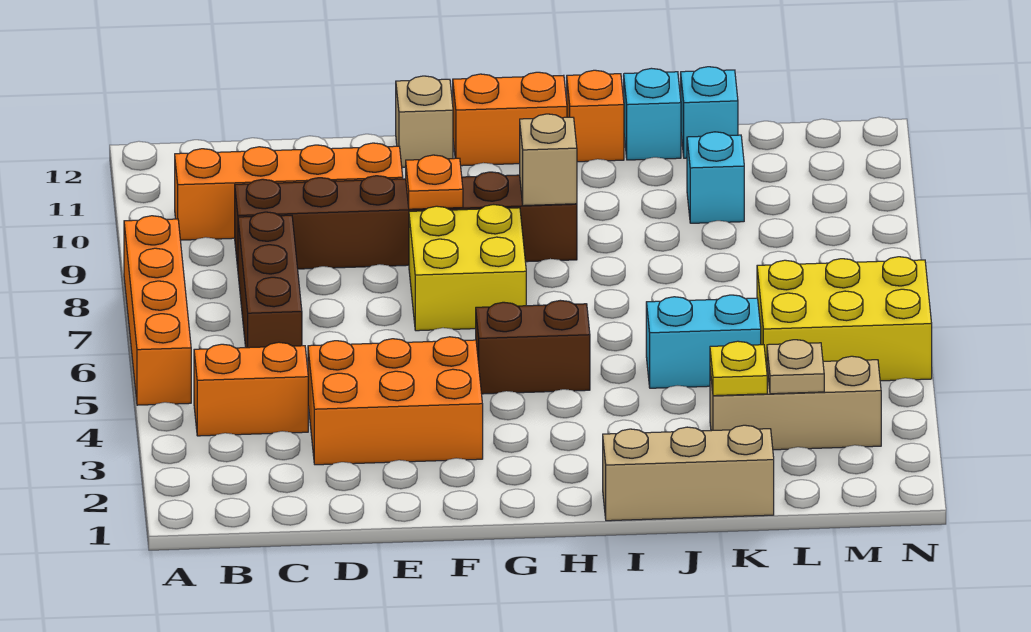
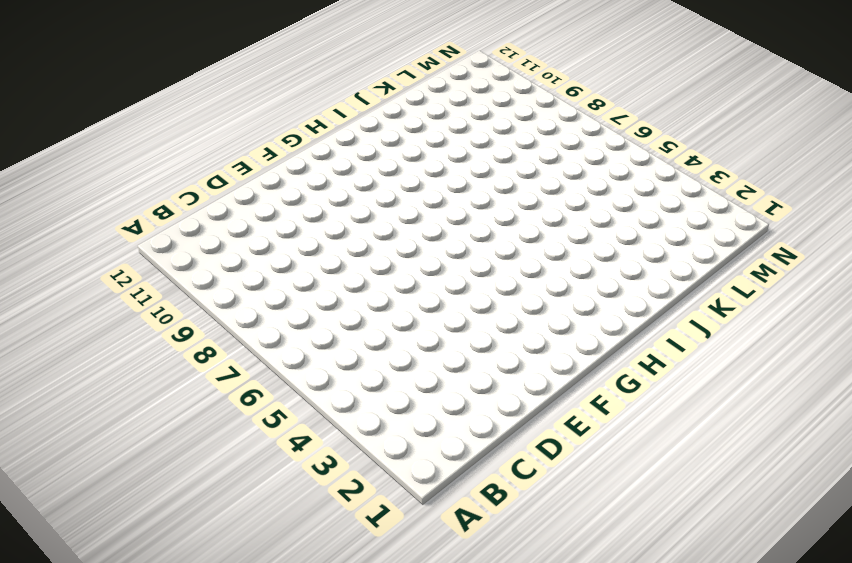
none -> orange brick A5:A8 level 1
none -> orange brick B4:C4 level 1
none -> orange brick B10:E10 level 1

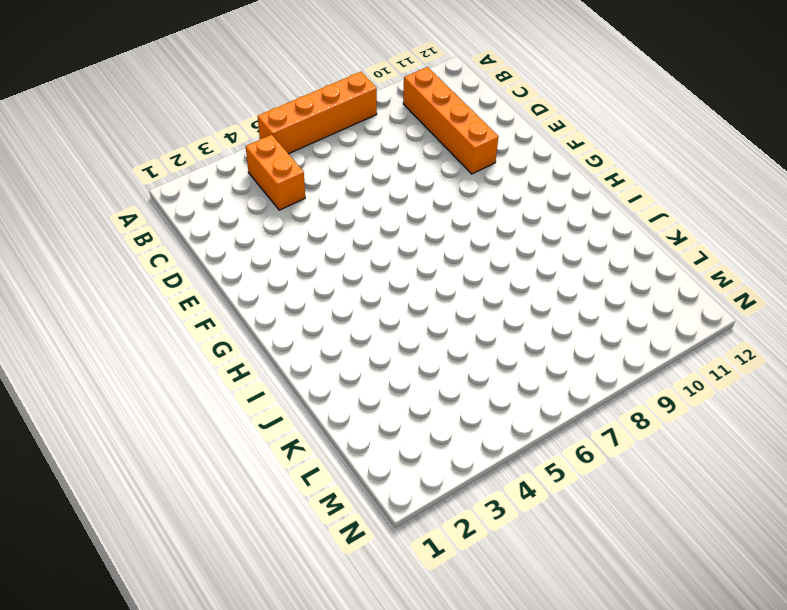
none -> brown brick C6:C8 level 1
none -> brown brick C9:H9 level 1
none -> orange brick D3:F4 level 1

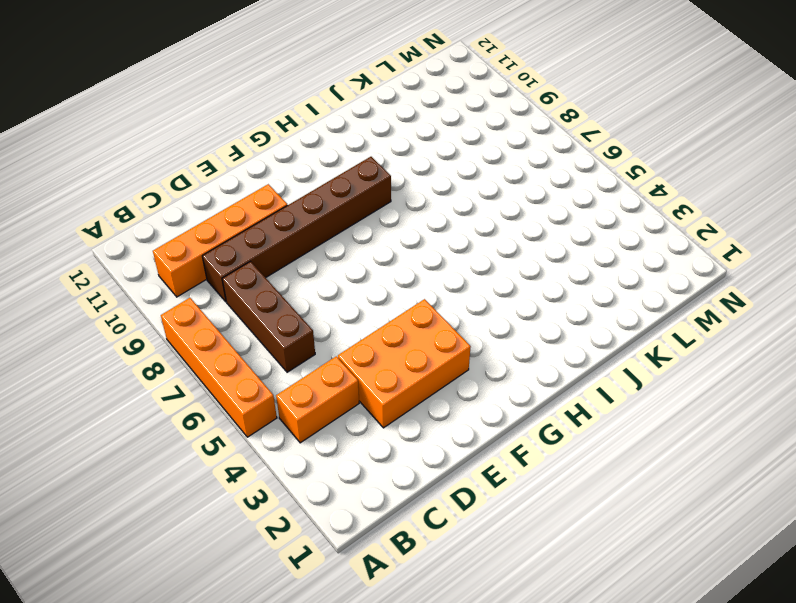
none -> yellow brick F7:G8 level 1
none -> tan brick F12 level 1
none -> brown brick G5:H5 level 1

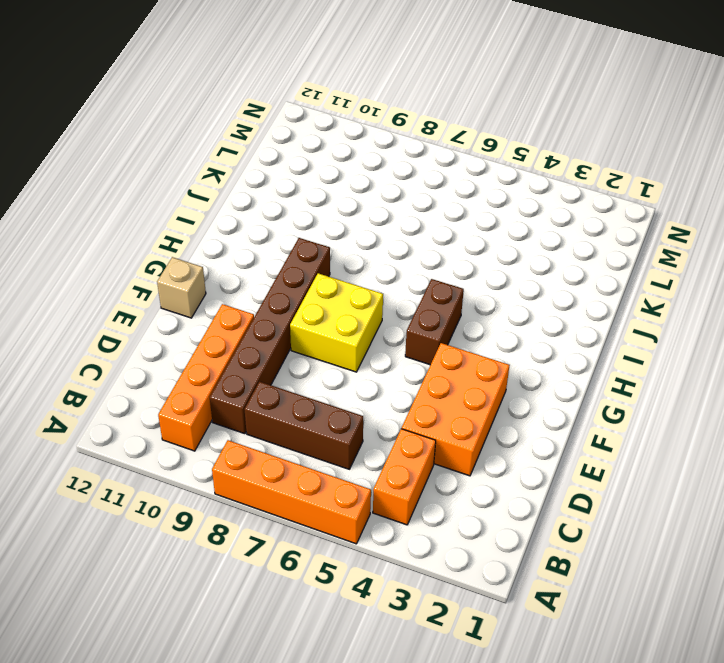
none -> orange brick G12:H12 level 1
none -> tan brick I1:K1 level 1
none -> orange brick I12 level 1

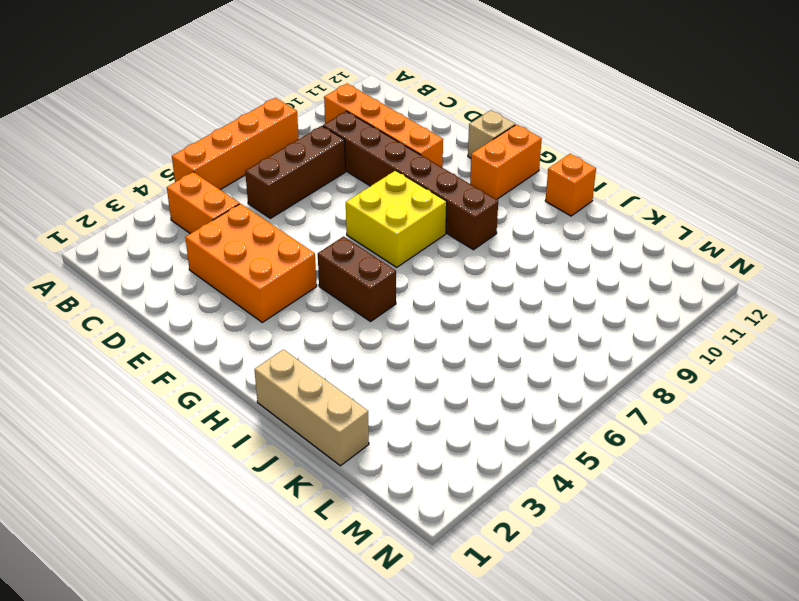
orange brick G11:G12 level 1 -> orange brick G12:H12 level 1
none -> cyan brick J5:K5 level 1
none -> cyan brick J12 level 1
none -> tan brick K3:M3 level 1

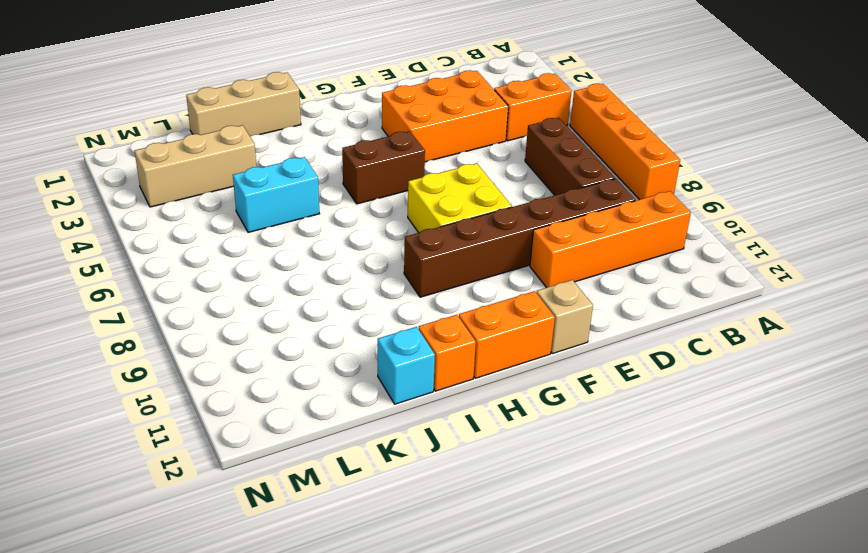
none -> cyan brick K10 level 1
none -> cyan brick K12 level 1
none -> yellow brick L5:N6 level 1

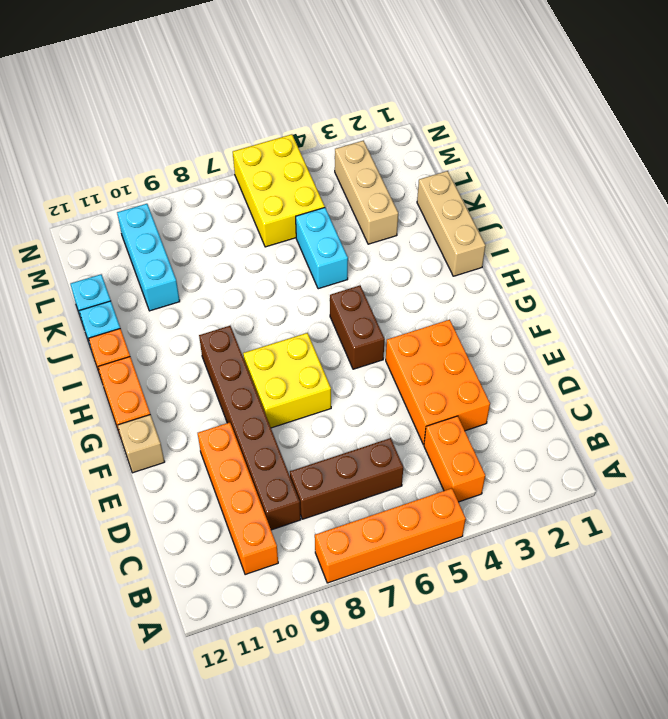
cyan brick K10:M10 level 1 -> cyan brick K10 level 1
none -> orange plate F9 level 2
none -> tan brick H9 level 2
none -> yellow plate K3 level 2

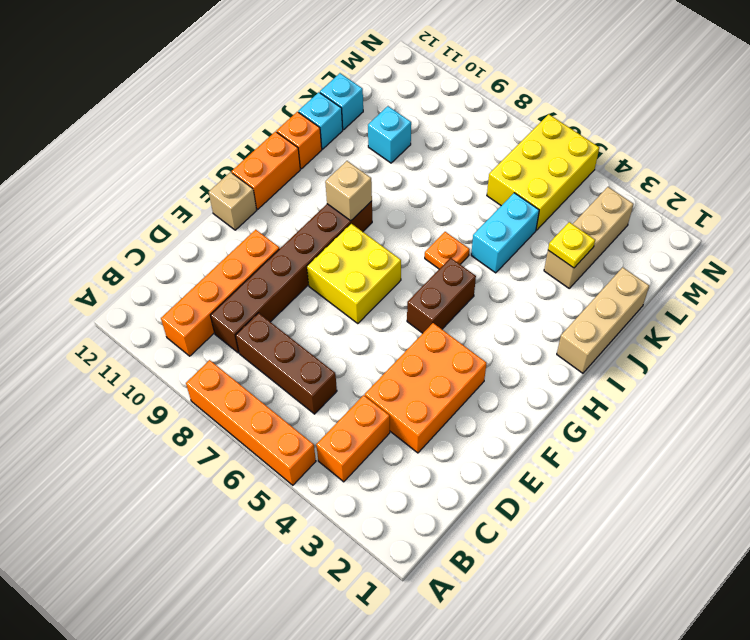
orange plate I6 level 1 -> orange plate F9 level 2
none -> tan plate L3 level 2

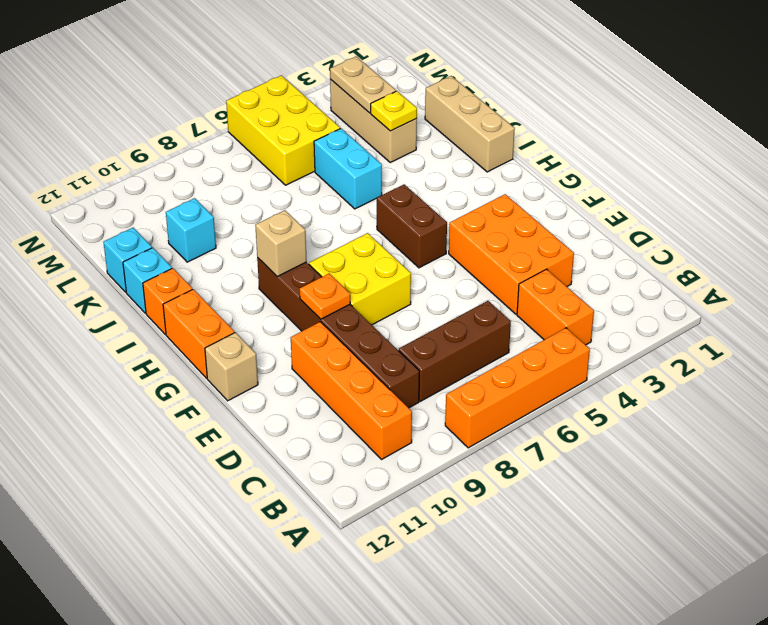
tan plate L3:M3 level 2 -> tan plate L3 level 2

